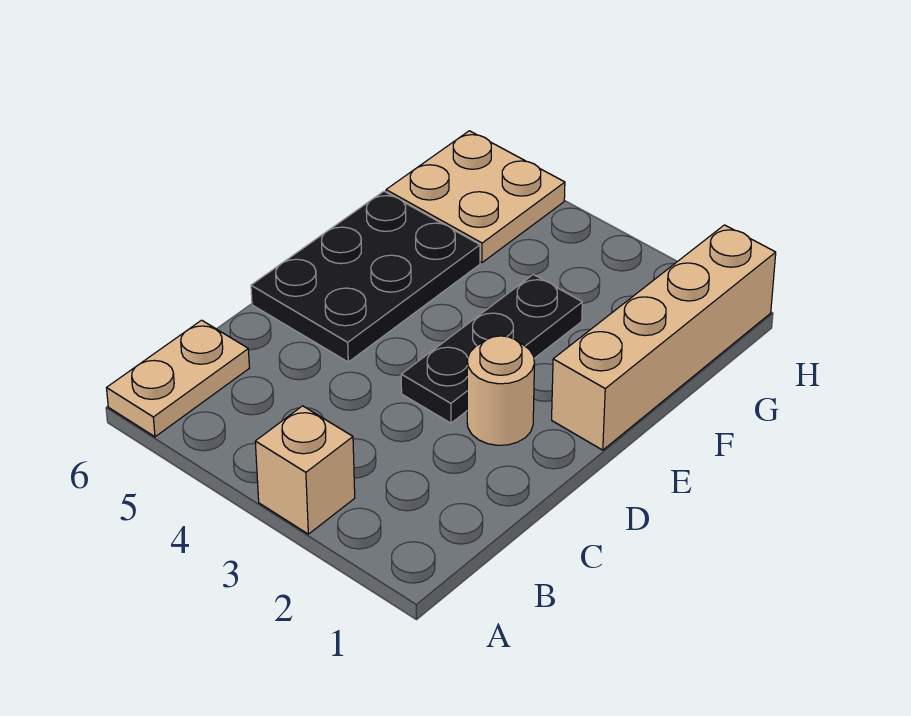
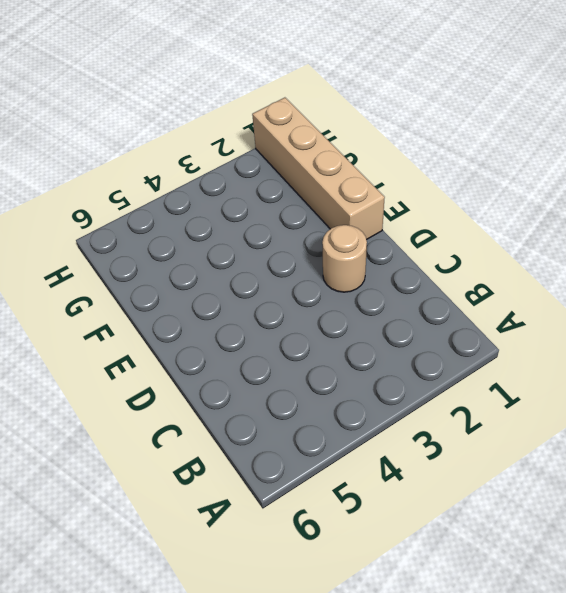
none -> tan brick A3 level 1
none -> tan plate A6:B6 level 1

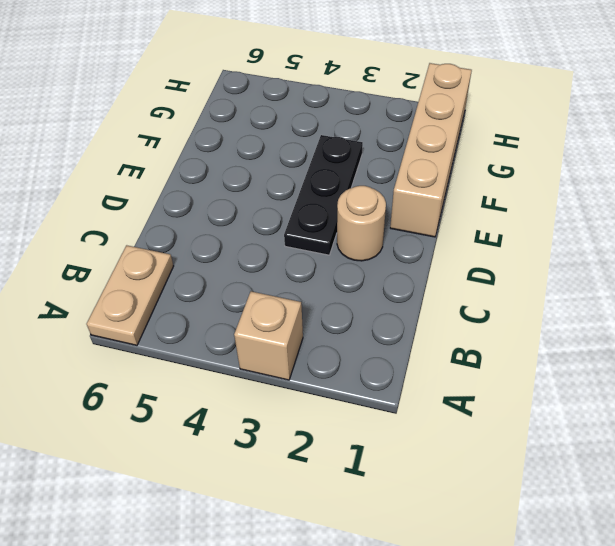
none -> black plate D5:F6 level 1
none -> tan plate G5:H6 level 1

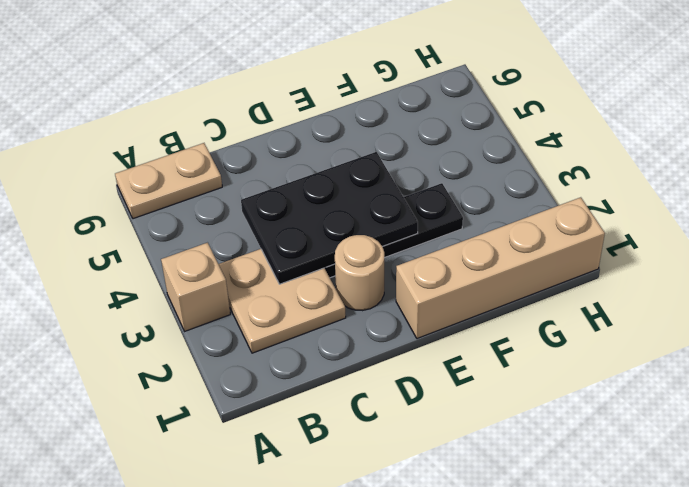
tan plate B2:C3 level 1 -> tan plate G5:H6 level 1
black plate C3:E4 level 2 -> black plate D5:F6 level 1

